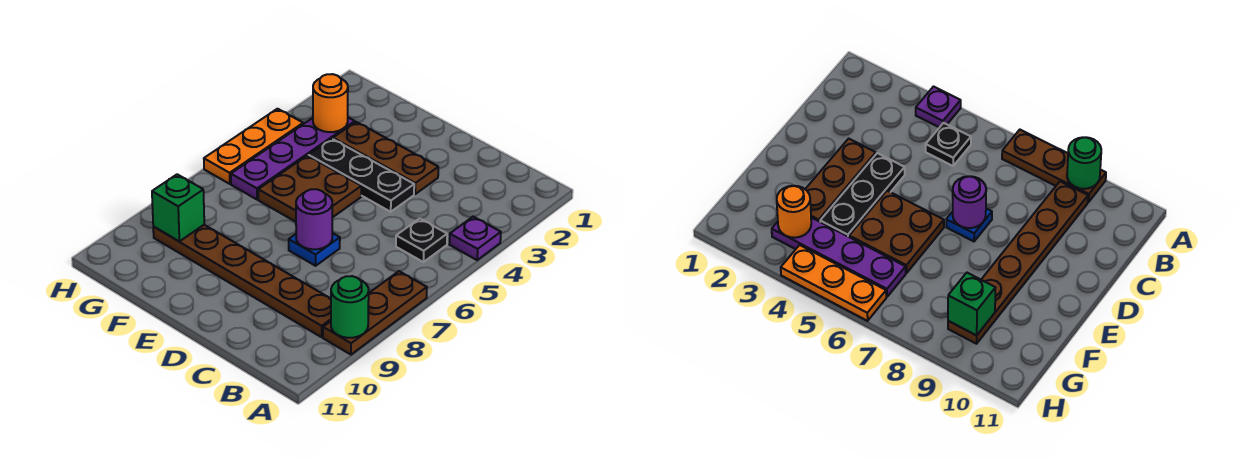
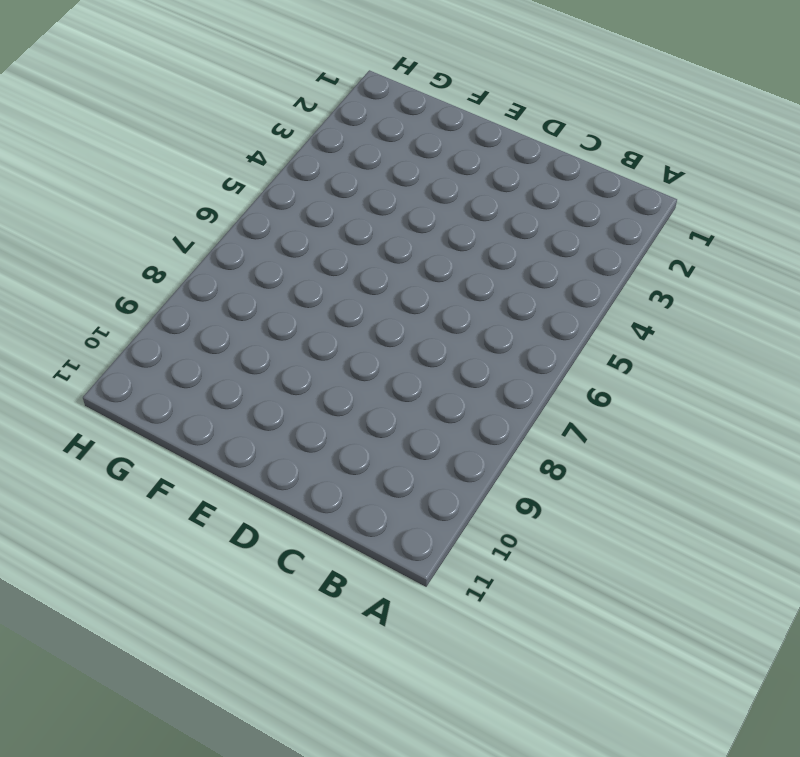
none -> purple plate A4 level 1
none -> brown plate A7:A9 level 1
none -> black plate B5 level 1

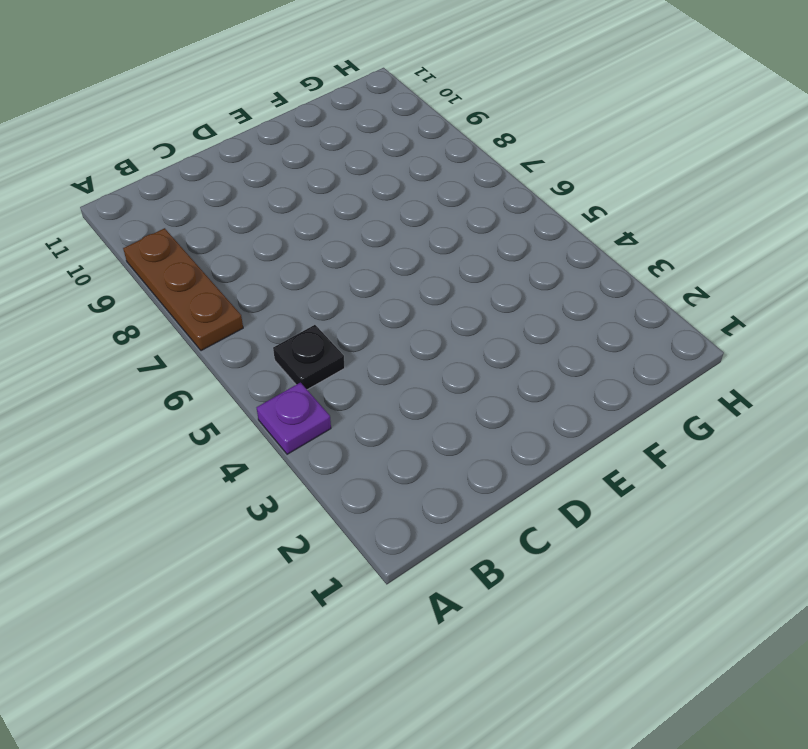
none -> brown plate B9:G9 level 1
none -> brown plate D3:F3 level 1
none -> black plate D4:F4 level 1

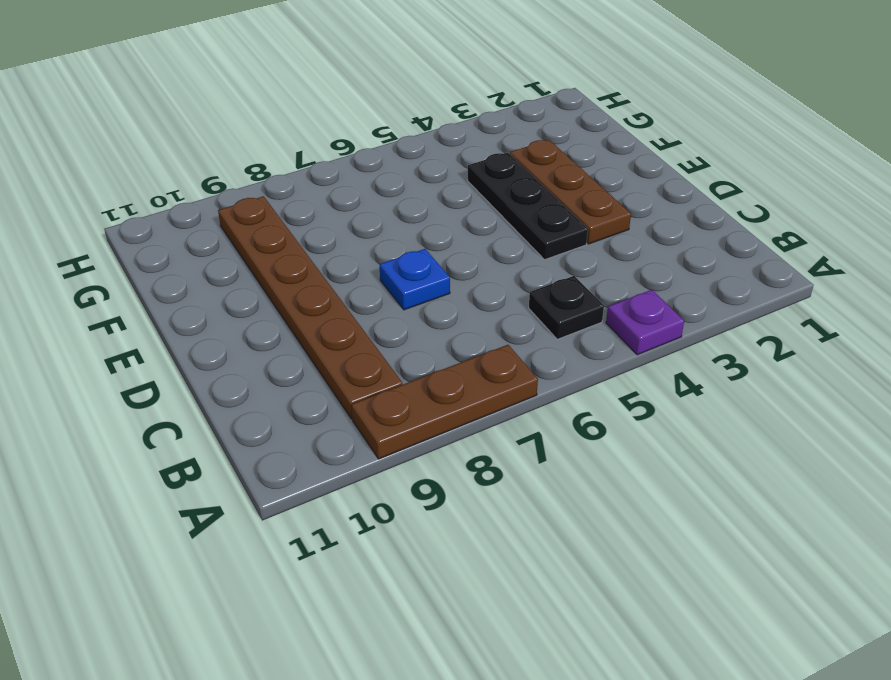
none -> brown plate E5:F6 level 1
none -> purple plate G3:G6 level 1
none -> orange plate H4:H6 level 1

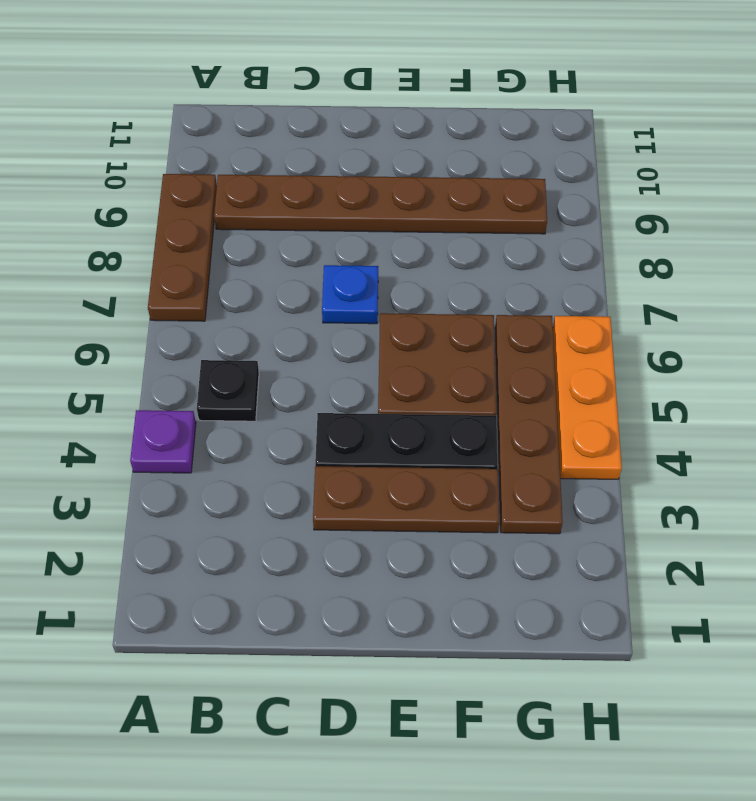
brown plate G3:G6 level 1 -> purple plate G3:G6 level 1
none -> green round brick A9 level 2
none -> purple round brick D7 level 2
none -> orange round brick G3 level 2

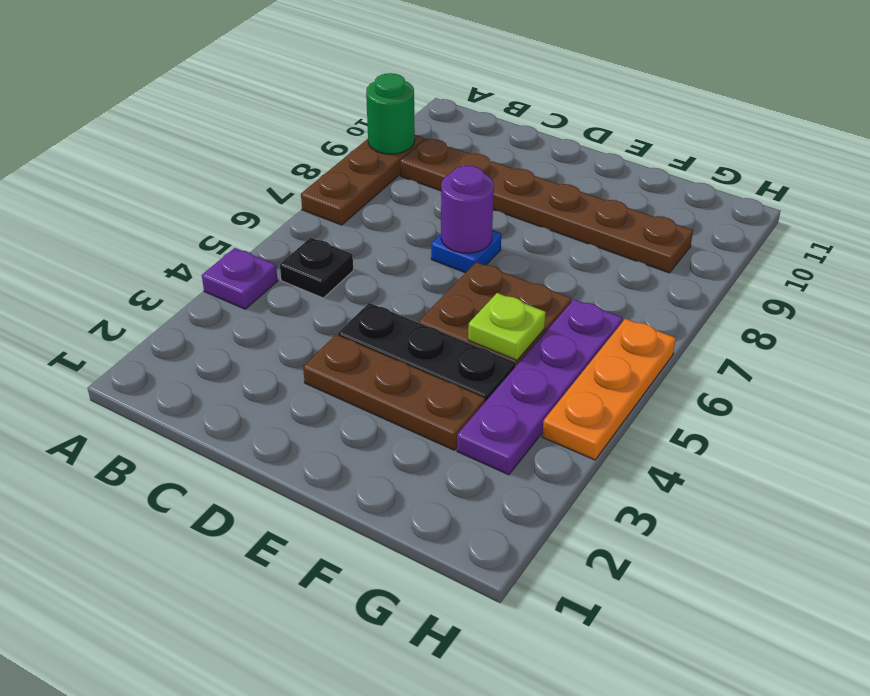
lime plate F5 level 2 -> none
none -> orange round brick G3 level 2
none -> green brick G9 level 2

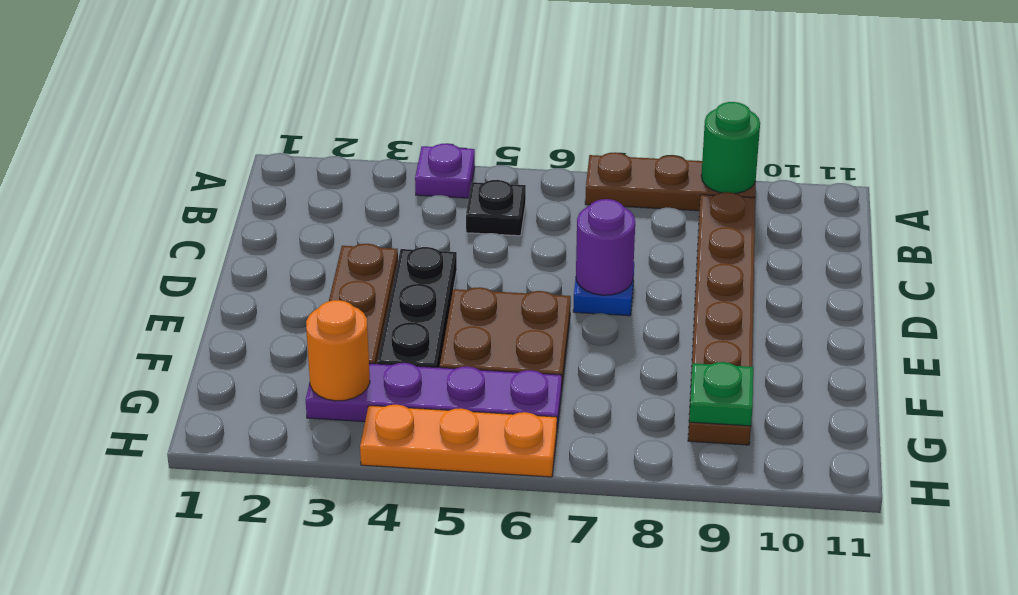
green plate G9 level 2 -> green brick G9 level 2

